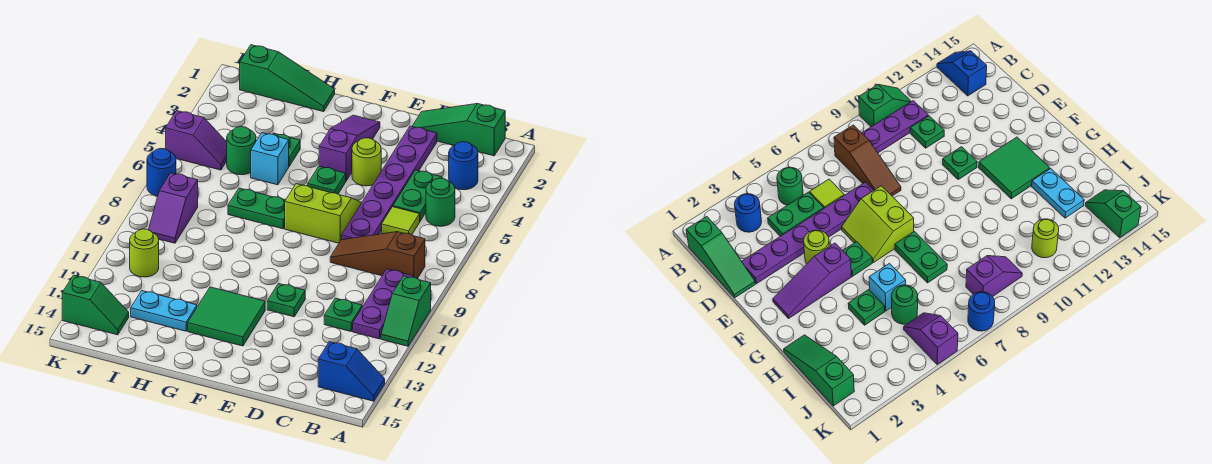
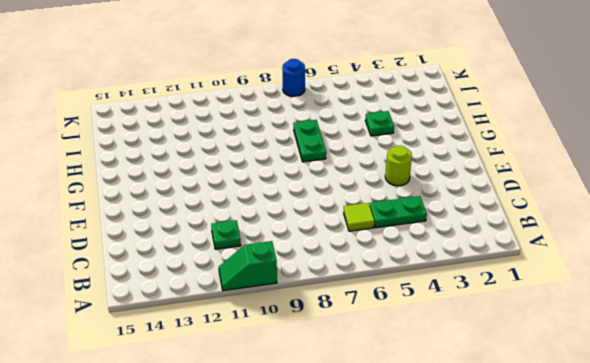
none -> blue slope A14:B14 level 1 top B
none -> green slope B1:D1 level 1 top B
none -> blue round brick B3 level 1

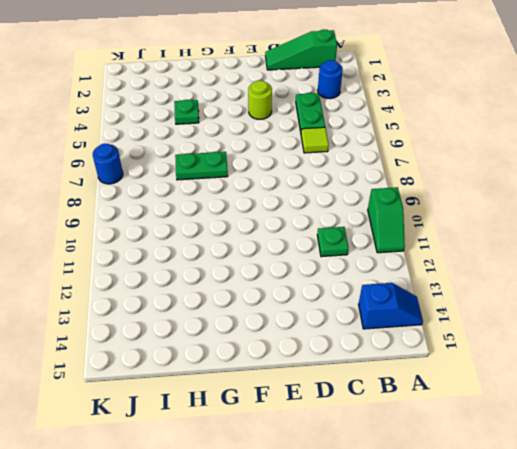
none -> green round brick B5 level 1
none -> brown slope B8:D8 level 1 top B
none -> purple plate B9:B11 level 1

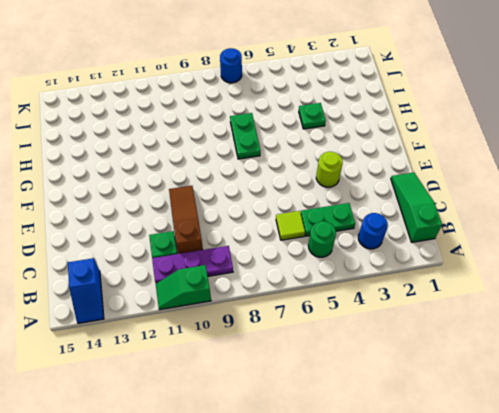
brown slope C10:E10 level 1 top C -> brown slope B8:D8 level 1 top B
none -> purple plate D2:D7 level 1
none -> lime slope E6:F7 level 1 top 7
none -> green plate E11 level 1

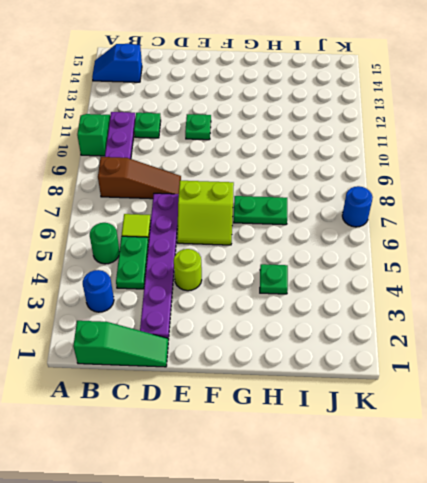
none -> purple slope F2:F4 level 1 top 4
none -> green plate F5 level 1
none -> green tile F12:G13 level 1

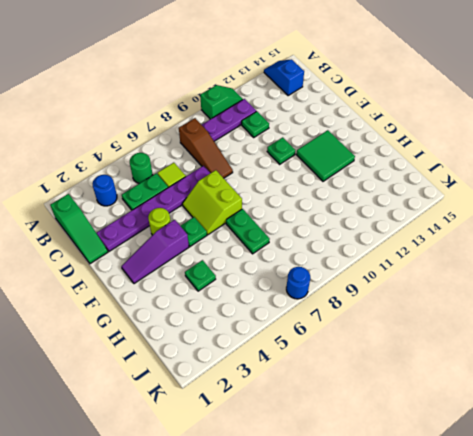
none -> green slope H1:J1 level 1 top J
none -> cyan brick H5 level 1
none -> cyan plate H13:I13 level 1

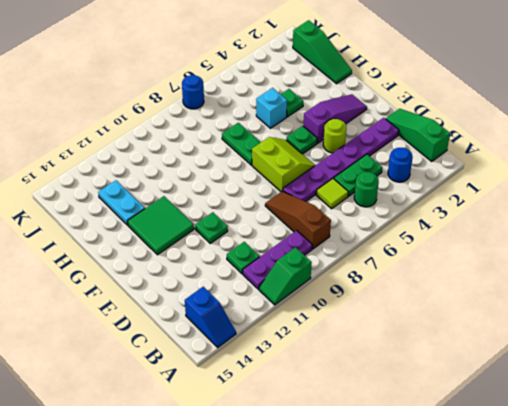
none -> green round brick I5 level 1
none -> purple slope J5:K5 level 1 top K
none -> purple slope J8:J9 level 1 top 8

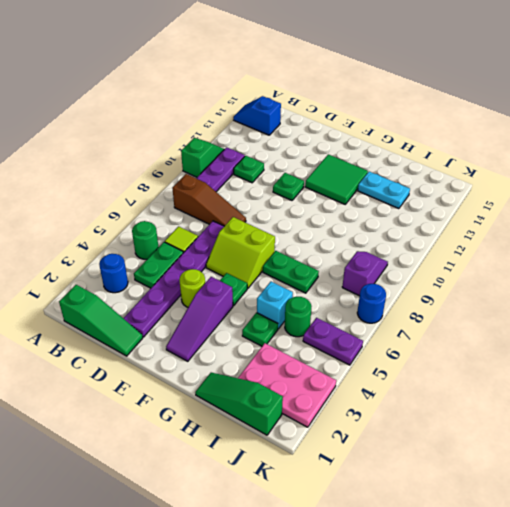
pink plate I2:K3 level 1 -> none
purple plate J5:K5 level 1 -> purple slope J5:K5 level 1 top K
none -> lime round brick J11 level 1
none -> green slope J14:K14 level 1 top K

